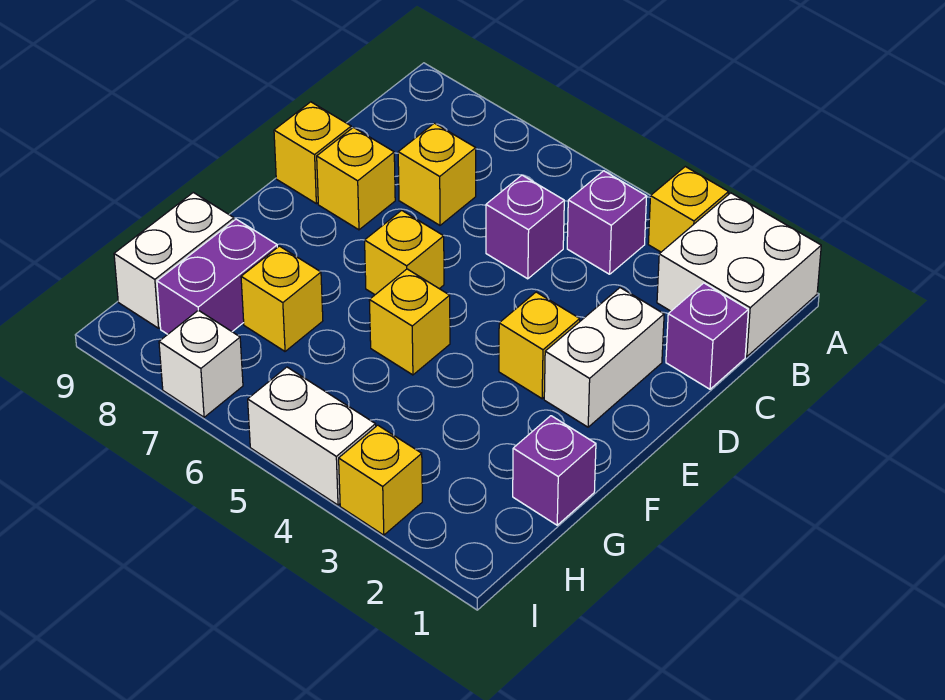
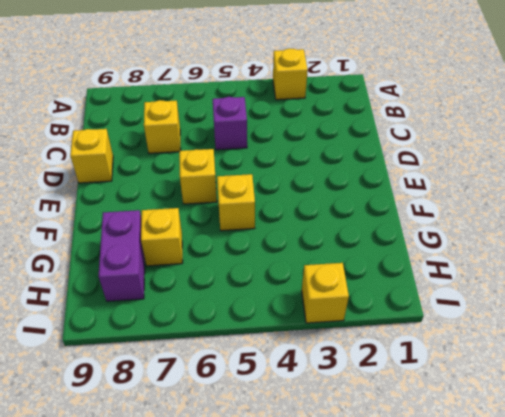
none -> white brick A1:B2 level 1
none -> purple brick B4 level 1
none -> purple brick C1 level 1

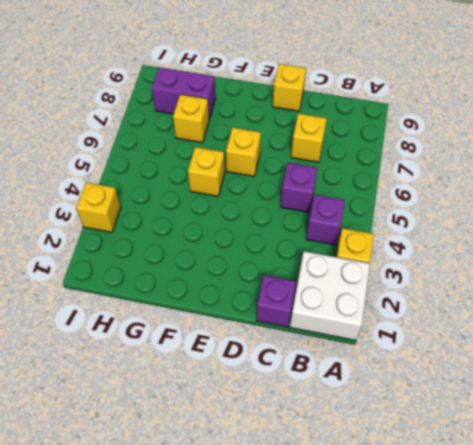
none -> white brick D2:E2 level 1
none -> yellow brick D8 level 1
none -> yellow brick E3 level 1

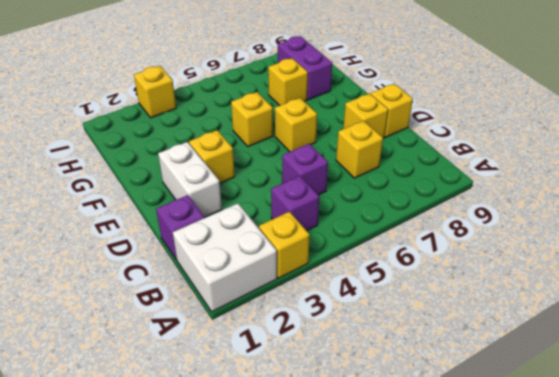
none -> purple brick G1 level 1
none -> white brick G9:H9 level 1
none -> white brick I4:I5 level 1

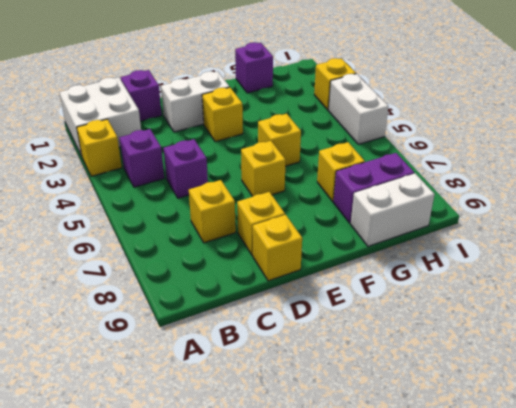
none -> white brick I7 level 1

